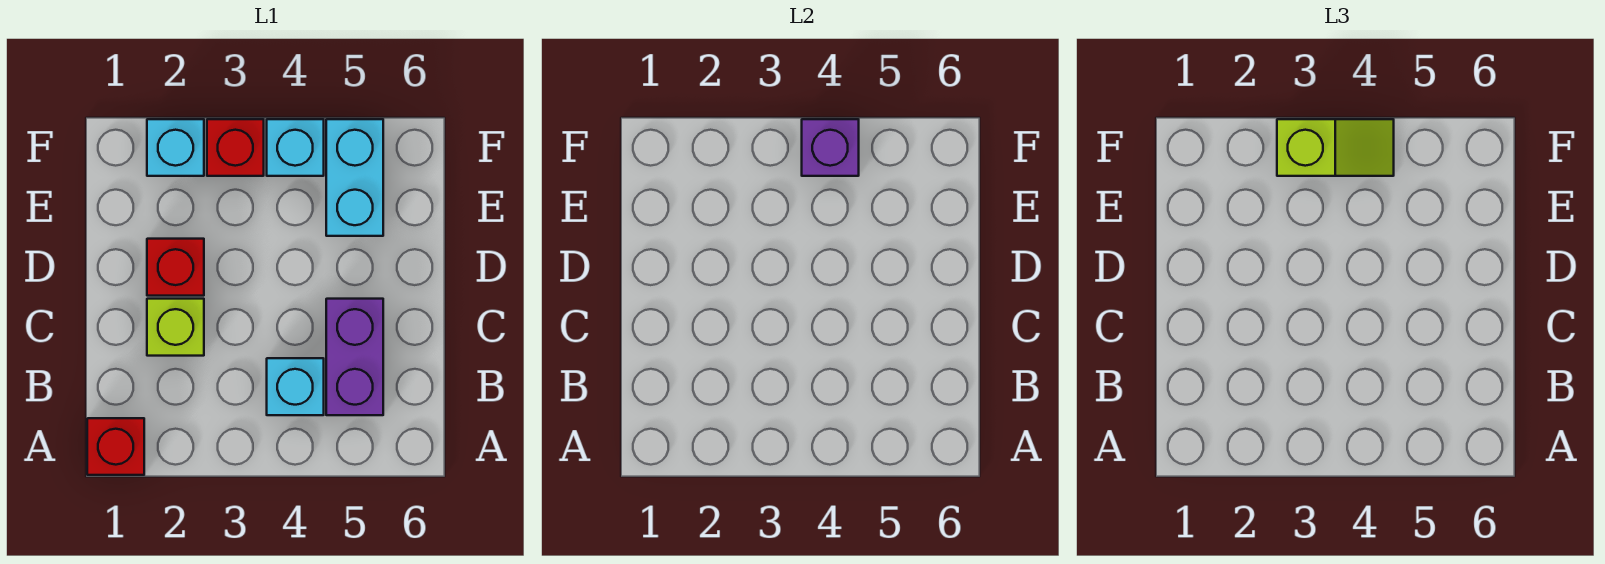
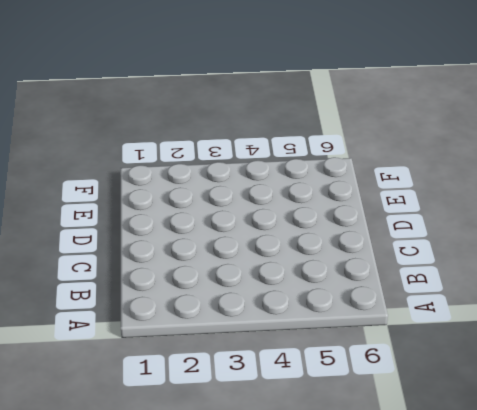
none -> red brick A1 level 1
none -> cyan brick B4 level 1

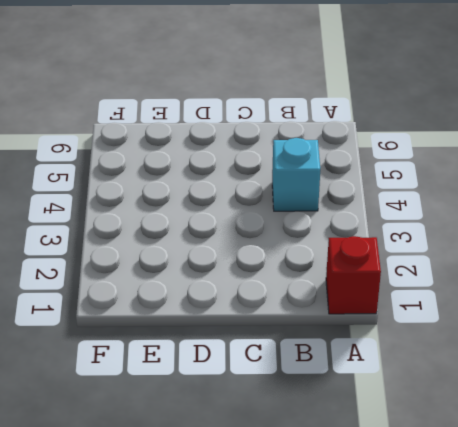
none -> purple brick B5:C5 level 1
none -> lime brick C2 level 1

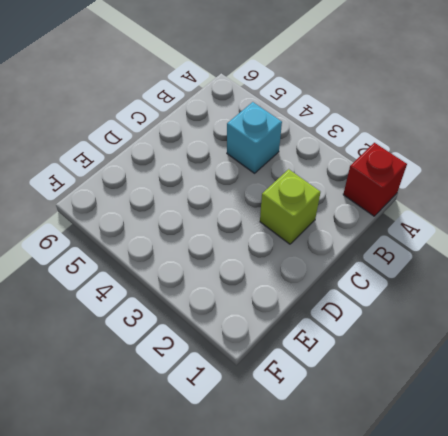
none -> purple brick B5:C5 level 1
none -> red brick D2 level 1

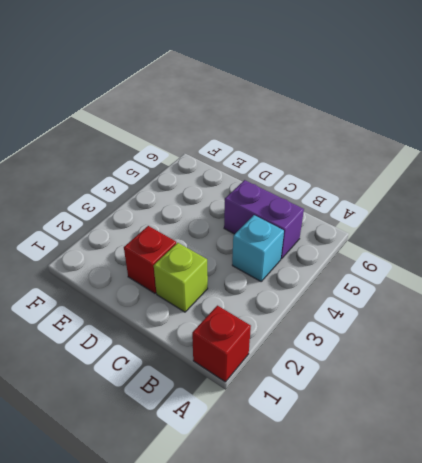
none -> cyan brick E5:F5 level 1
none -> cyan brick F2 level 1

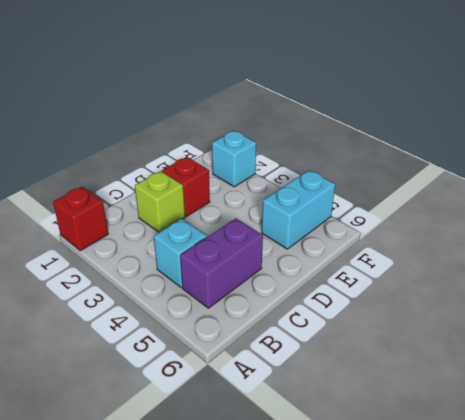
none -> red brick F3 level 1
none -> cyan brick F4 level 1

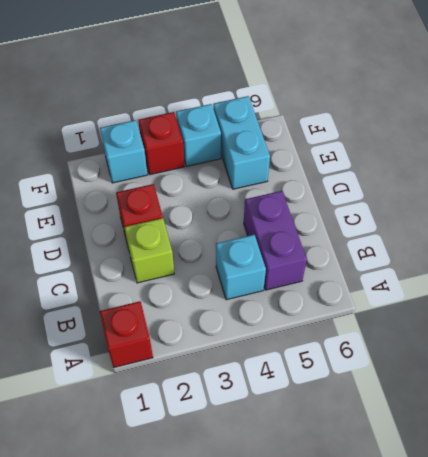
none -> purple brick F4 level 2
none -> lime slope F3:F4 level 3 top 3

